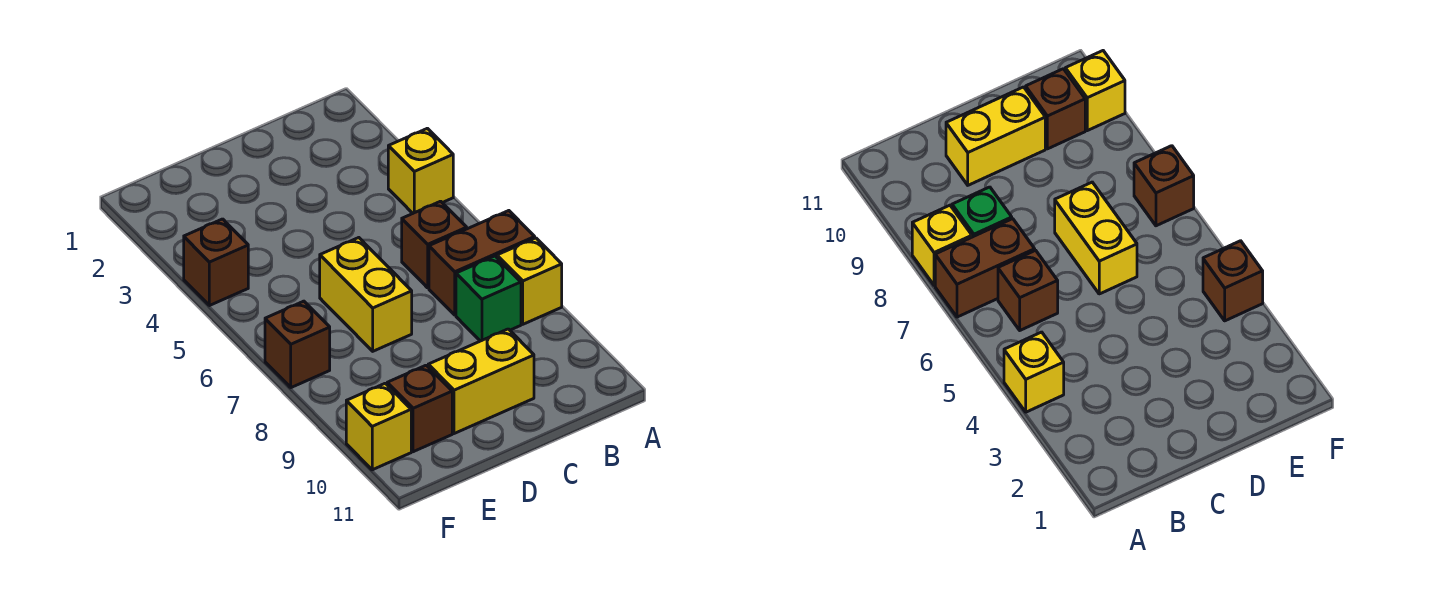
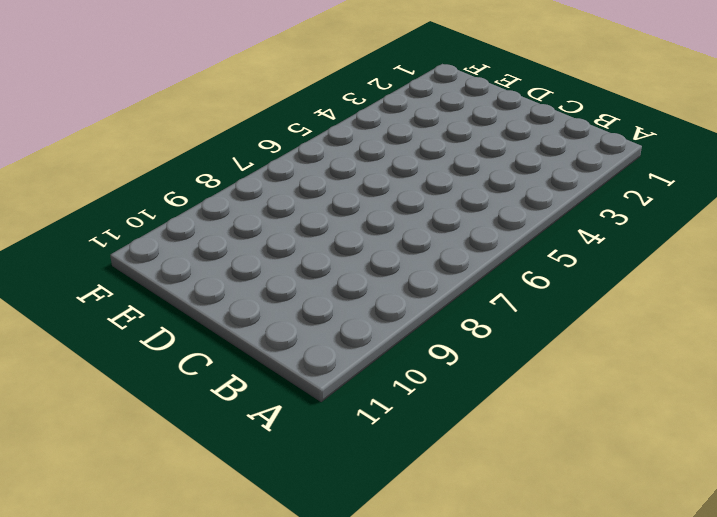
none -> yellow brick A4 level 1
none -> brown brick A7:B7 level 1

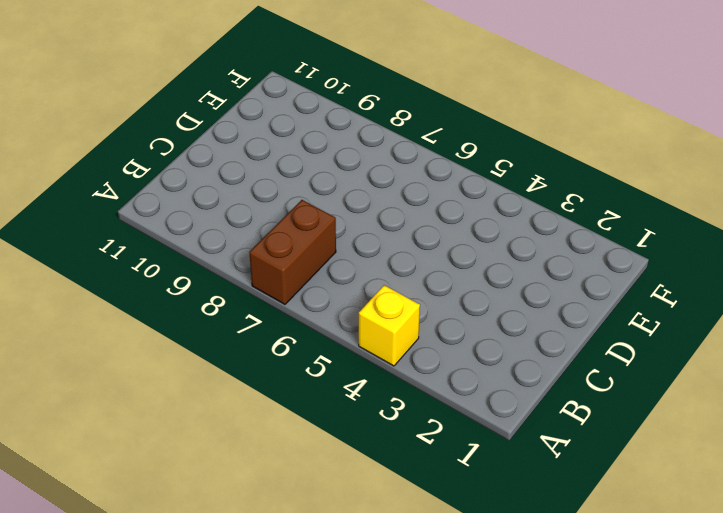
none -> yellow brick A8 level 1
none -> brown brick B6 level 1

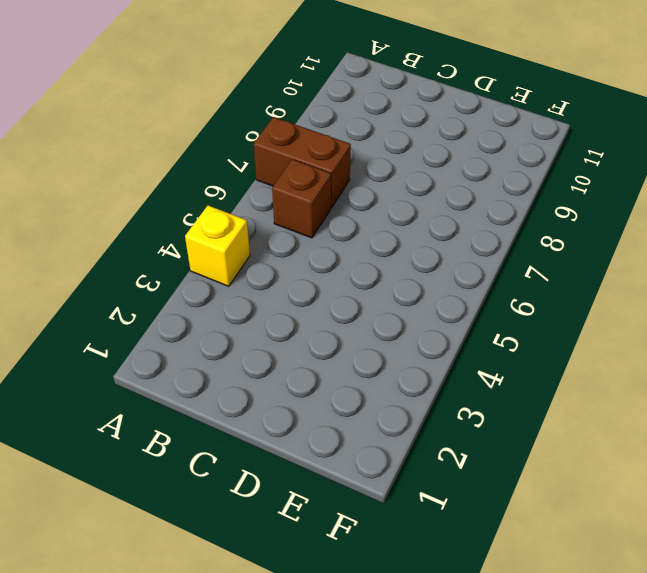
none -> yellow brick A8 level 1
none -> green brick B8 level 1

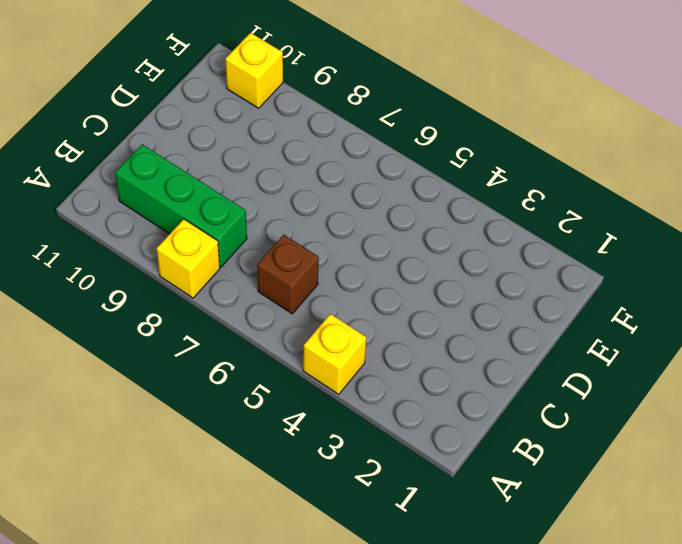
green brick B8:B10 level 1 -> green brick B8 level 1
none -> brown brick A7:B7 level 1
none -> yellow brick C10:D10 level 1

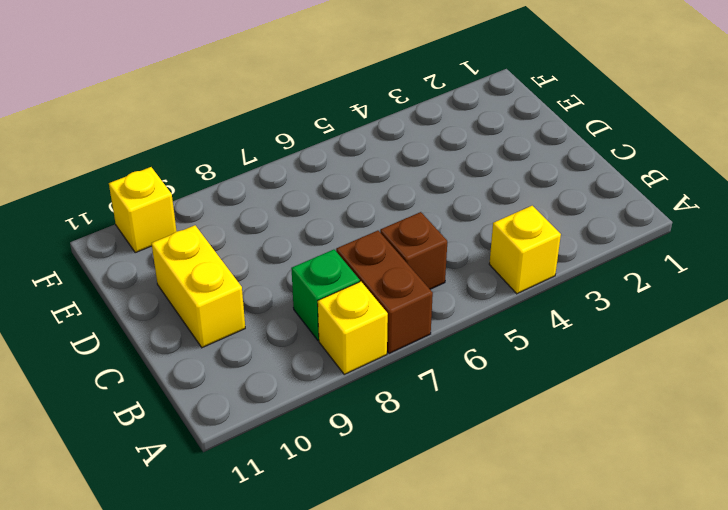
none -> yellow brick D6:D7 level 1
none -> brown brick E10 level 1

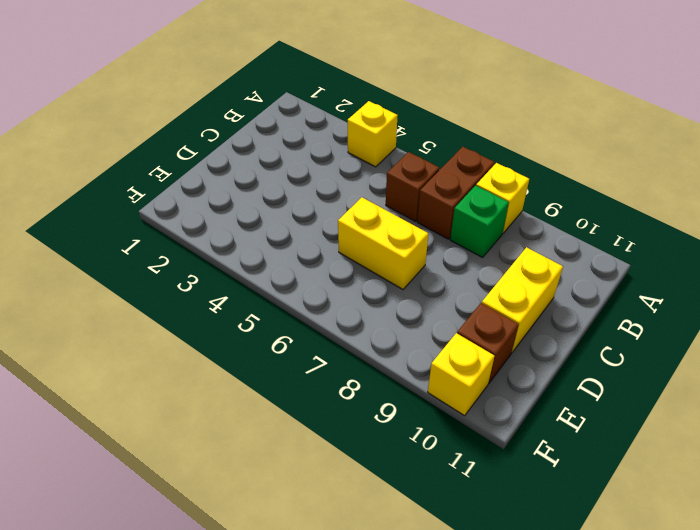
none -> brown brick F4 level 1
none -> brown brick F7 level 1

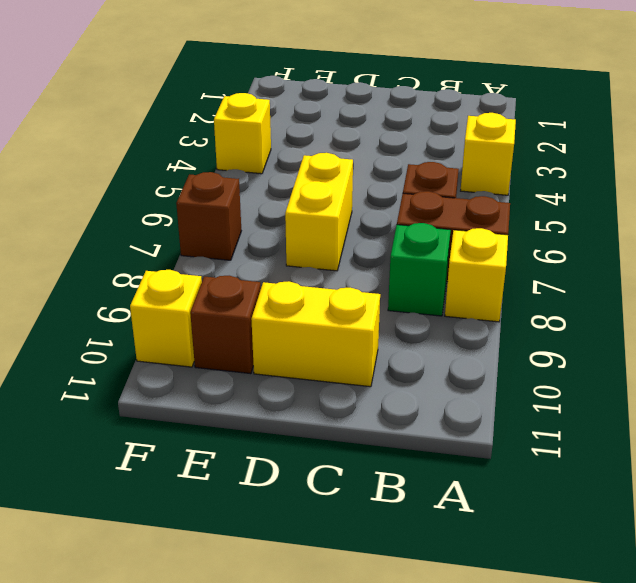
yellow brick F4 level 1 -> brown brick F4 level 1

